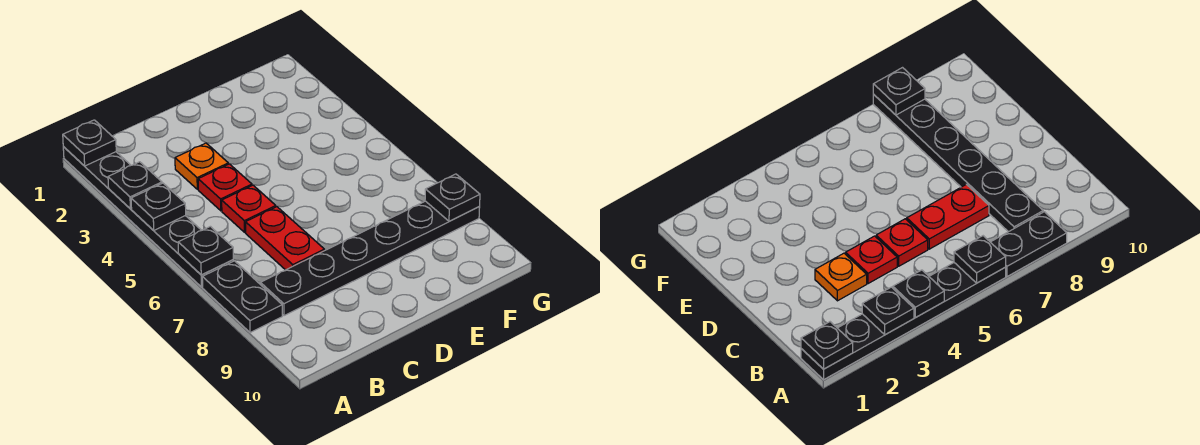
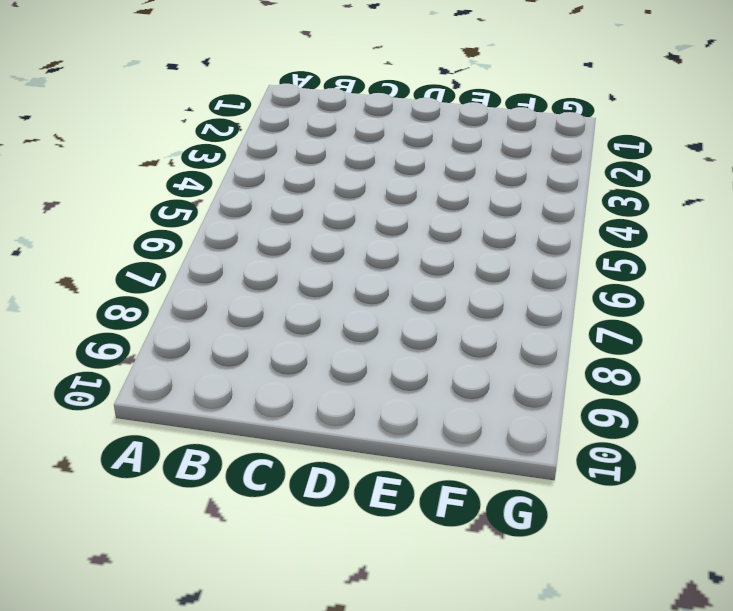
none -> black plate A1:A6 level 1
none -> black plate A7:A8 level 1
none -> black plate B8:G8 level 1

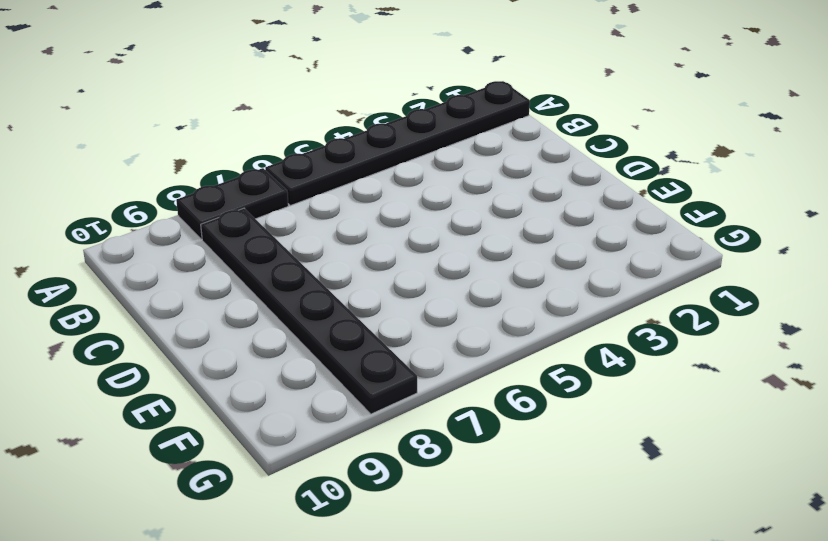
none -> orange plate C3 level 1
none -> red plate C4 level 1
none -> red plate C5 level 1

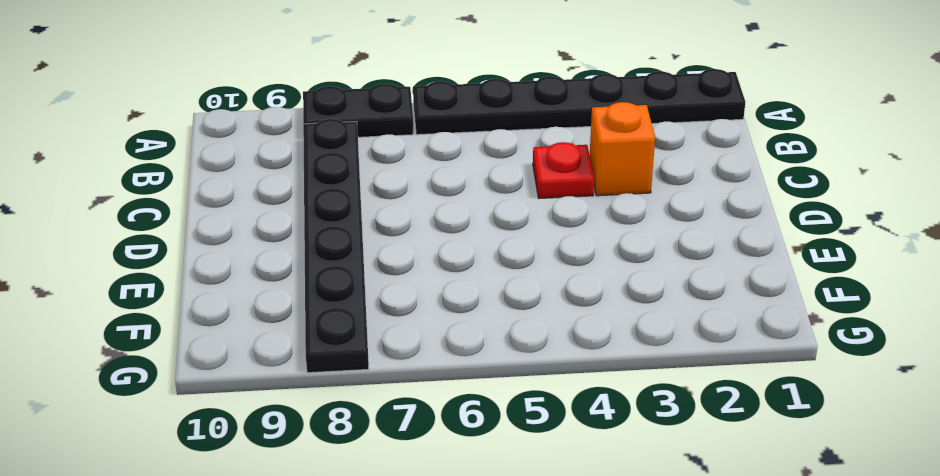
orange brick C3 level 1 -> orange plate C3 level 1
none -> red plate C5 level 1
none -> red plate C6:C7 level 1
none -> black plate A1 level 2

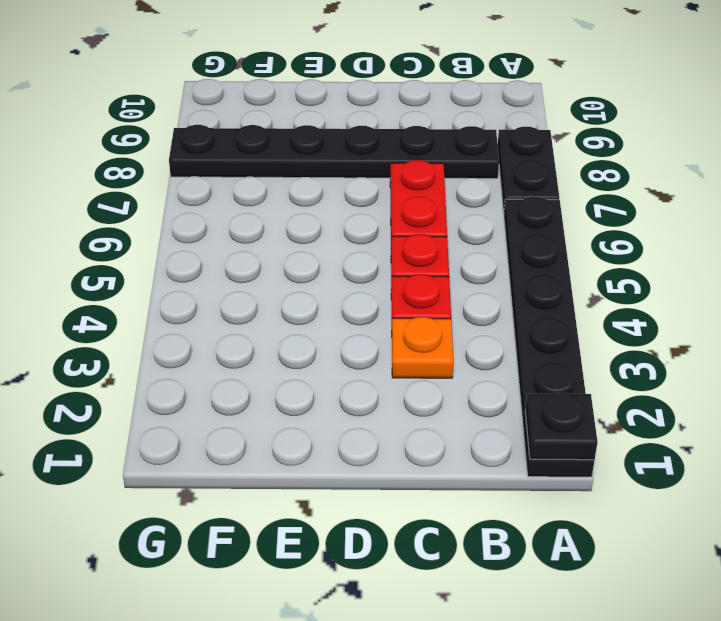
none -> black plate A3 level 2
none -> black plate A4 level 2
none -> black plate A6 level 2

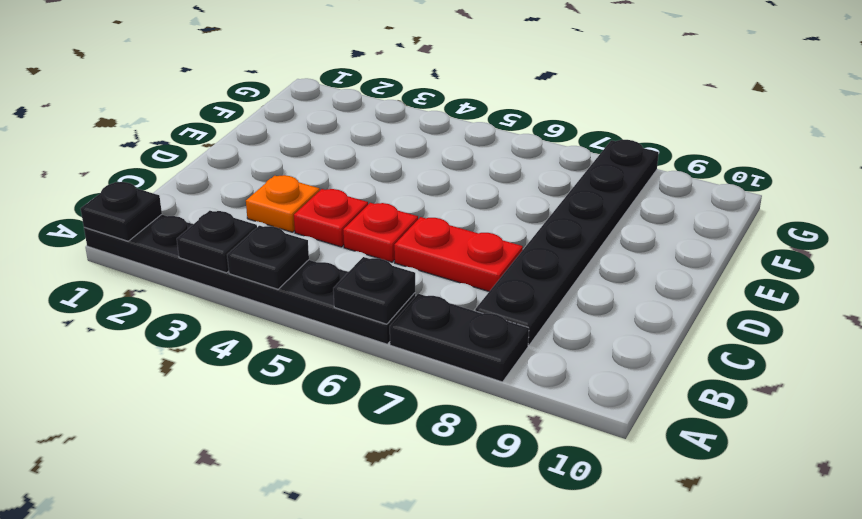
none -> black plate G8 level 2

